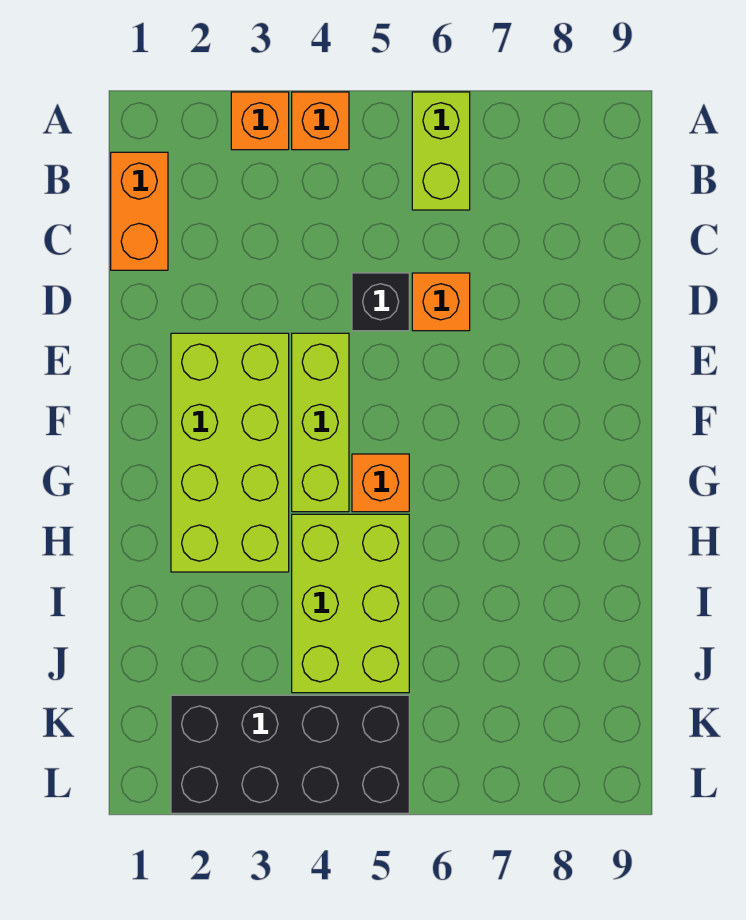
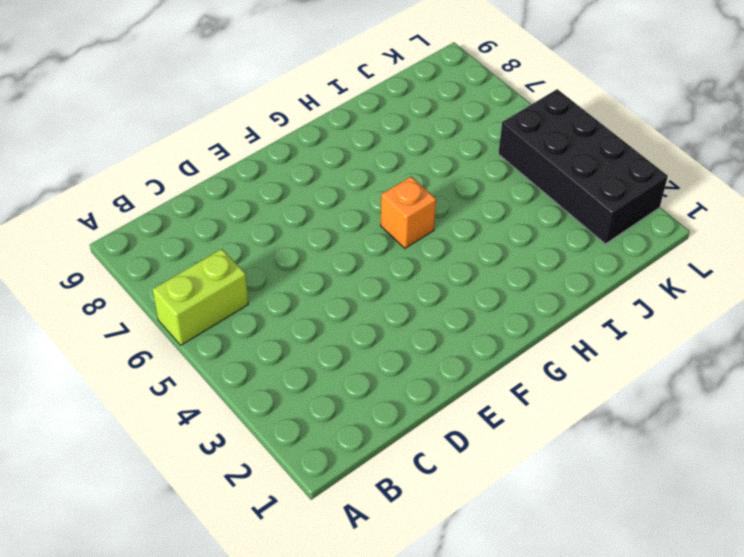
none -> orange brick A3 level 1
none -> orange brick A4 level 1

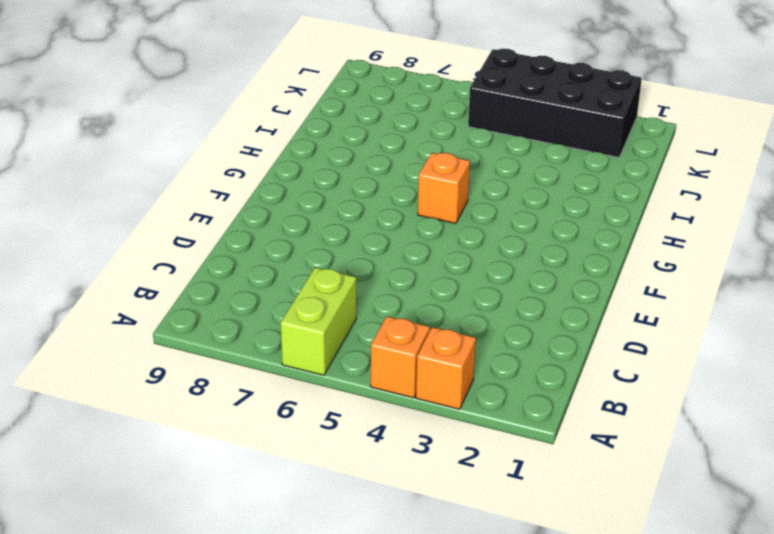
none -> orange brick B1:C1 level 1
none -> black brick D5 level 1

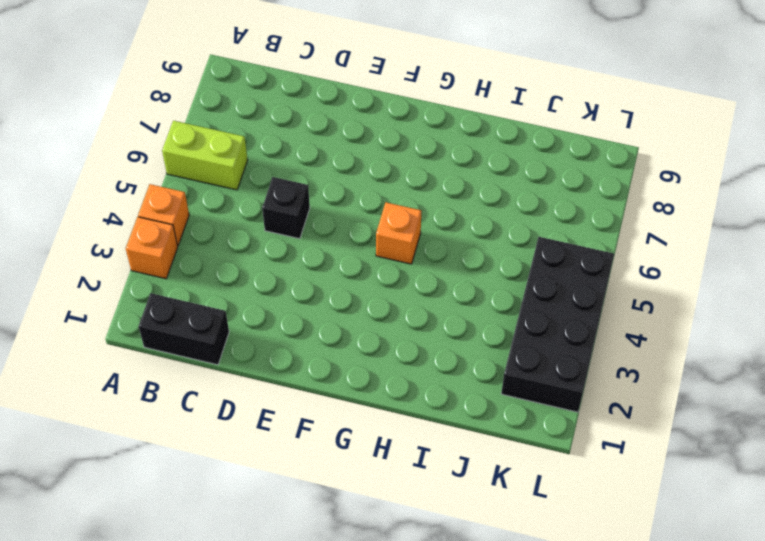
black brick B1:C1 level 1 -> orange brick B1:C1 level 1
none -> orange brick D6 level 1
none -> lime brick E2:H3 level 1

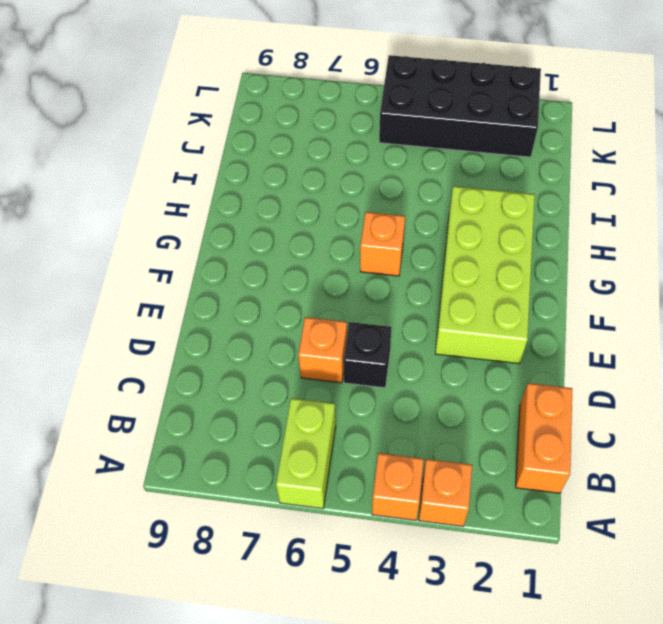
none -> lime brick E4:G4 level 1
none -> lime brick H4:J5 level 1

